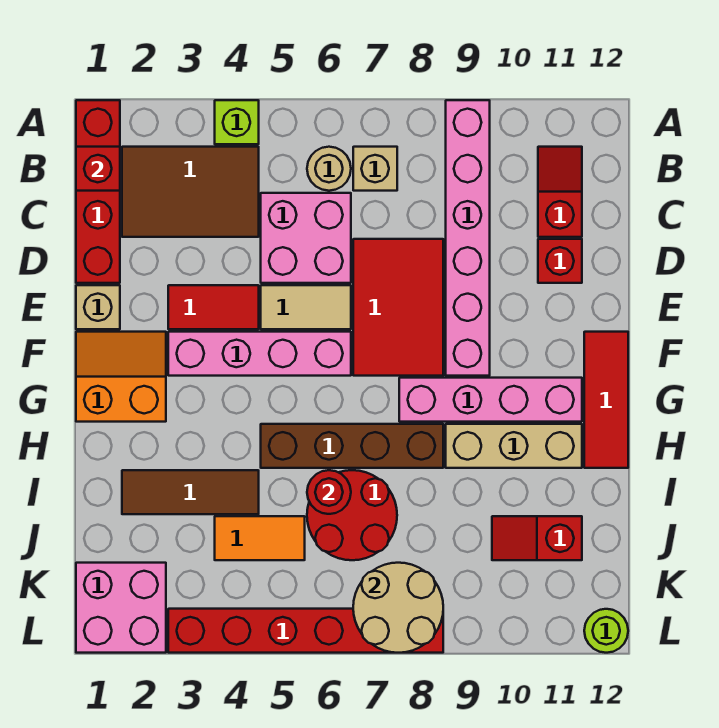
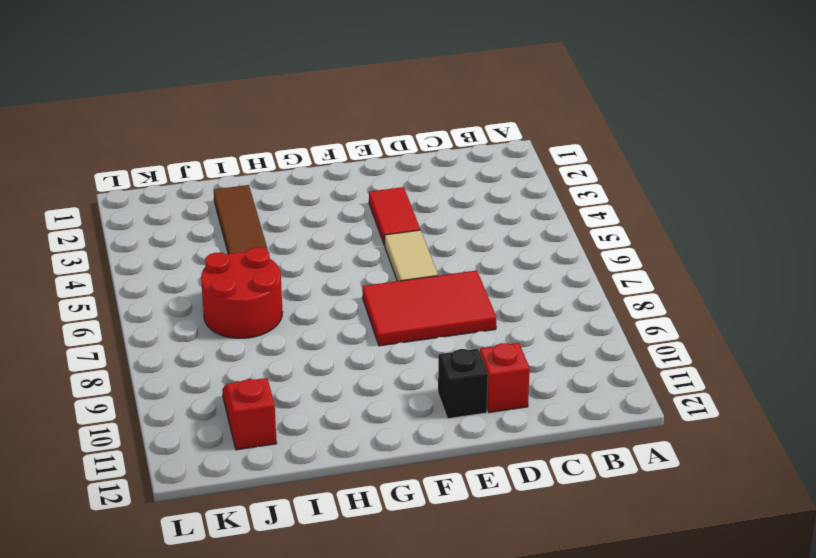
black brick E11 level 1 -> none
none -> red brick A1:D1 level 1
none -> lime brick A4 level 1
none -> pink brick A9:F9 level 1

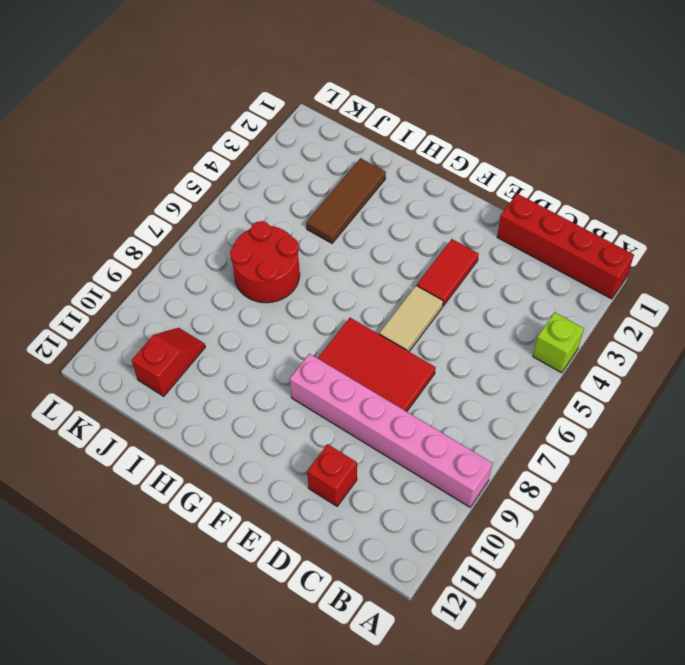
none -> brown tile B2:C4 level 1
none -> tan round brick B6 level 1
none -> tan brick B7 level 1

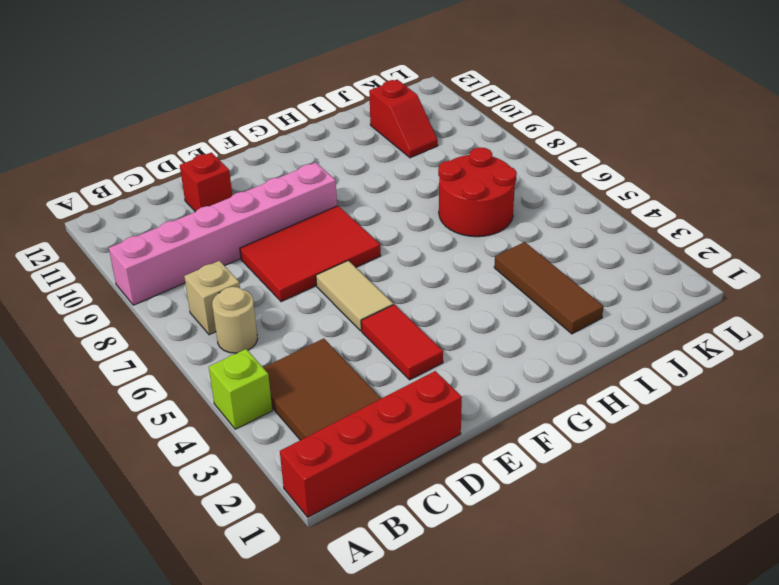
none -> red slope B11:C11 level 1 top C
none -> pink brick C5:D6 level 1
none -> tan brick E1 level 1

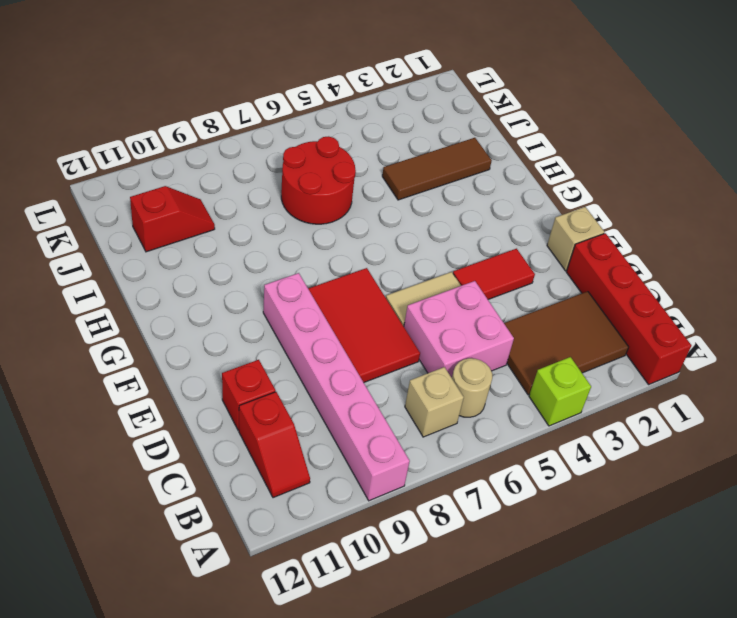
none -> orange slope F1:G2 level 1 top G
none -> pink brick F3:F6 level 1
none -> red tile F12:H12 level 1

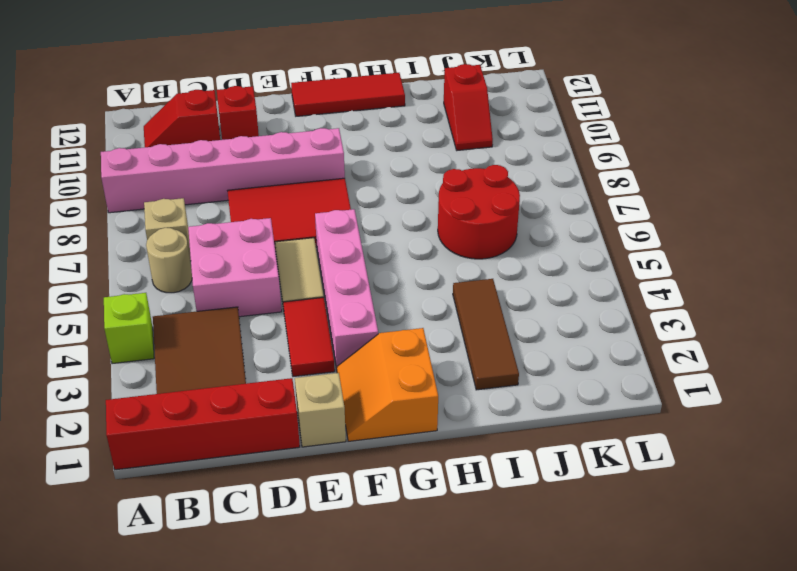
none -> pink brick G8:G11 level 1
none -> brown brick H5:H8 level 1
none -> tan brick H9:H11 level 1

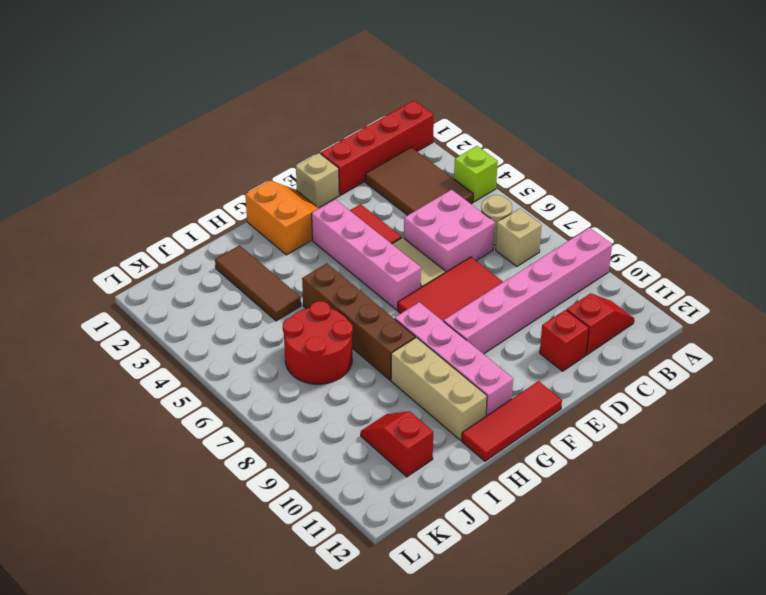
none -> orange tile J4:J5 level 1
none -> pink brick K1:L2 level 1
none -> red brick L3:L8 level 1

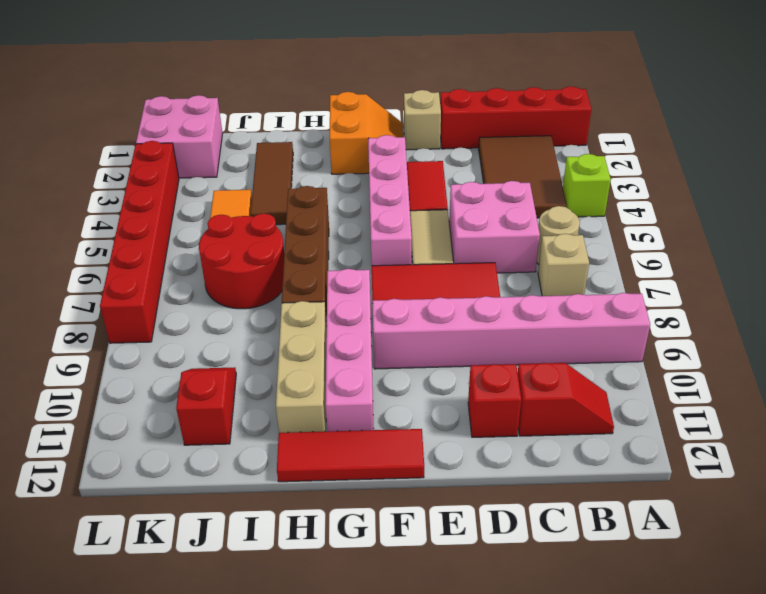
none -> lime round brick L12 level 1
none -> red brick B1 level 2
none -> red round brick I6 level 2

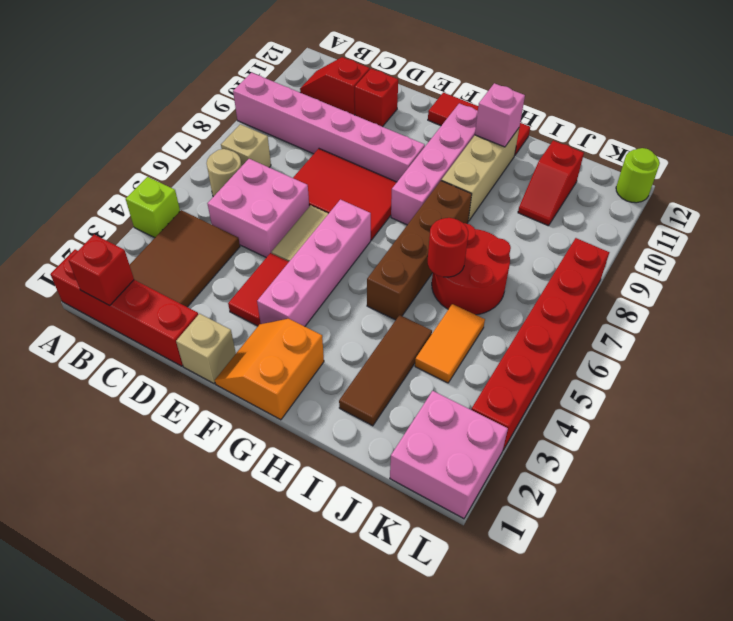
pink brick H11 level 2 -> none
none -> tan round brick K7:L8 level 2

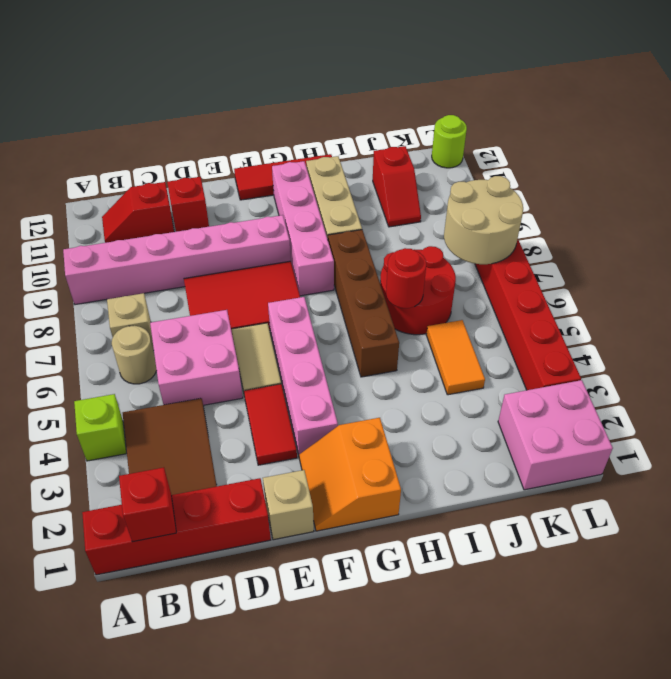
none -> brown tile I2:I4 level 1

